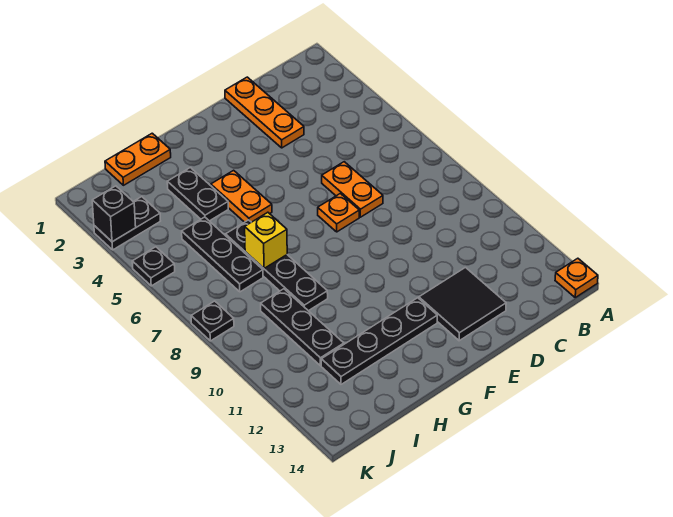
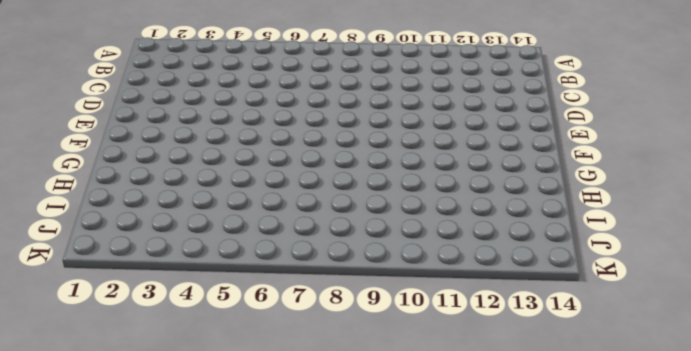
none -> orange plate A14 level 1
none -> orange plate D1:D3 level 1
none -> orange plate D6:D7 level 1

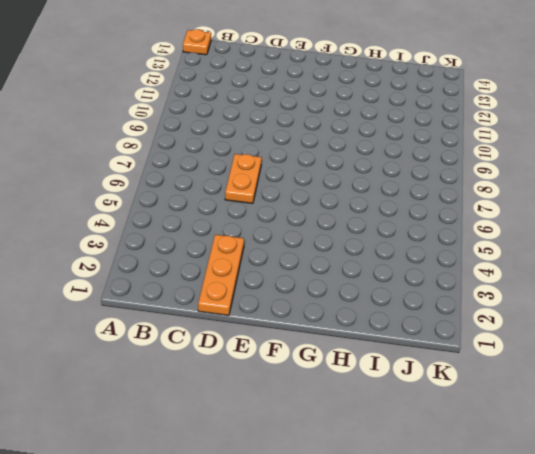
none -> black tile D12:E13 level 1
none -> orange plate E7 level 1
none -> black plate F12:I12 level 1

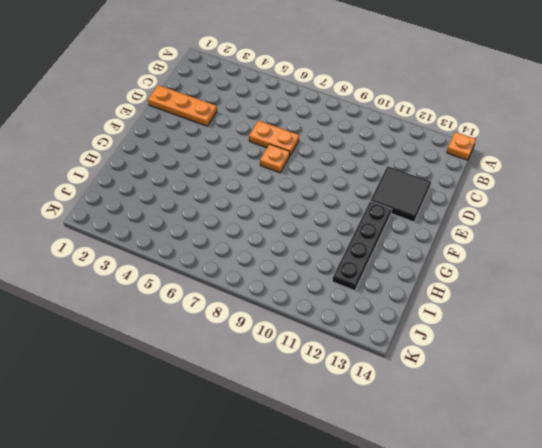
none -> orange plate G4:G5 level 1
none -> orange plate H1:I1 level 1
none -> black plate H3:H4 level 1

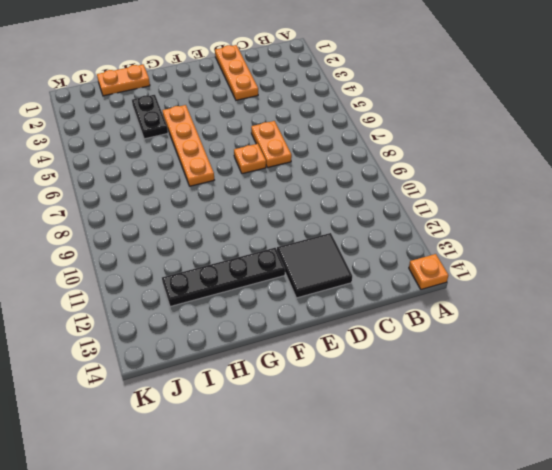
orange plate G4:G7 level 1 -> orange plate G4:G5 level 1
none -> black plate H6:H9 level 1
none -> black plate I5:I7 level 1
none -> black plate I9:I11 level 1

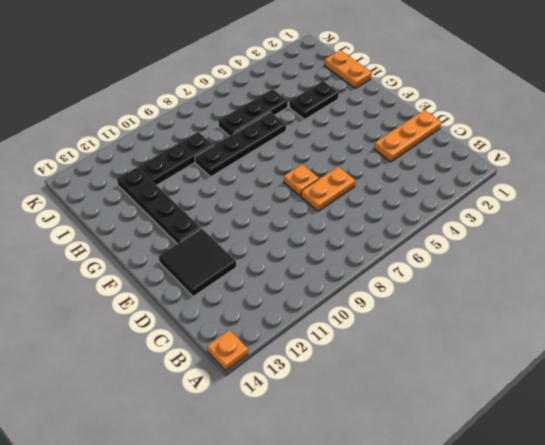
none -> orange plate G4:G5 level 1
none -> black plate J3:K3 level 1
none -> black plate K5 level 1

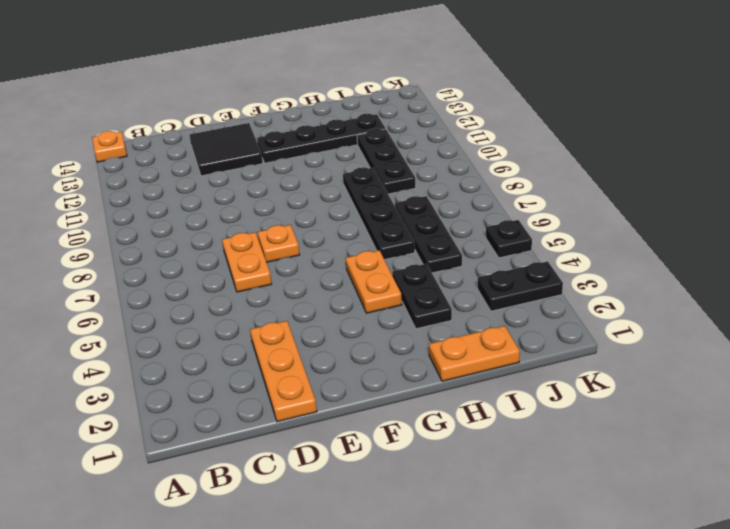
none -> black plate K8 level 1
none -> yellow brick H7 level 2
none -> black brick K3 level 2

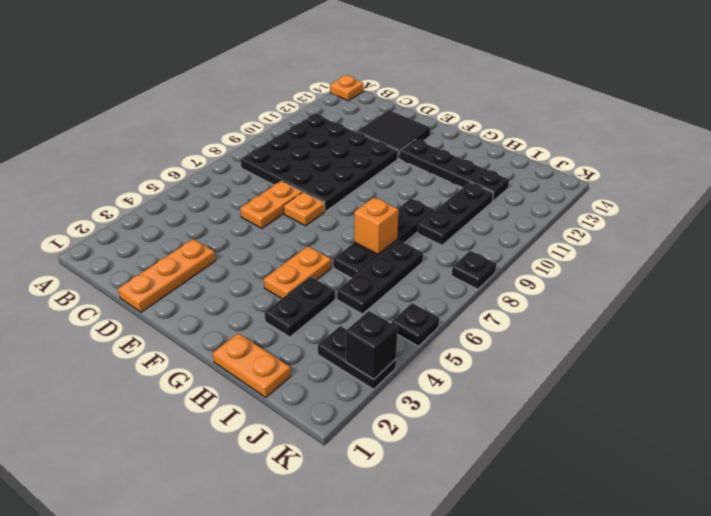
black plate B8:E11 level 1 -> none
orange brick H7 level 2 -> yellow brick H7 level 2

